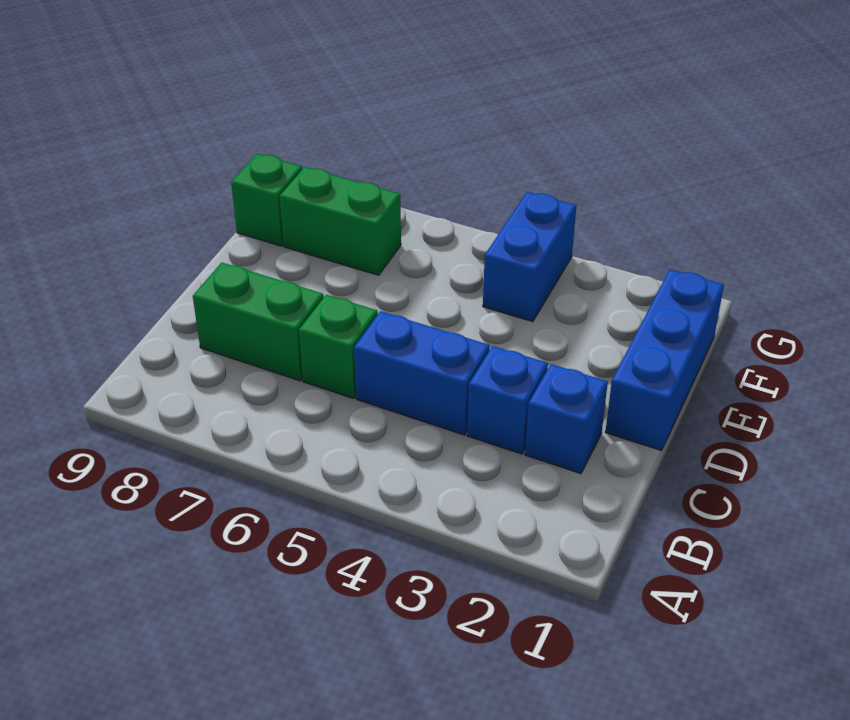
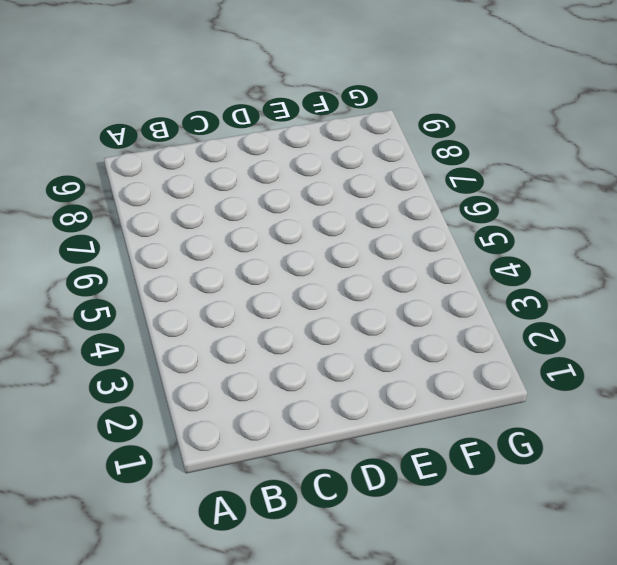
none -> blue brick C2 level 1
none -> blue brick C3 level 1

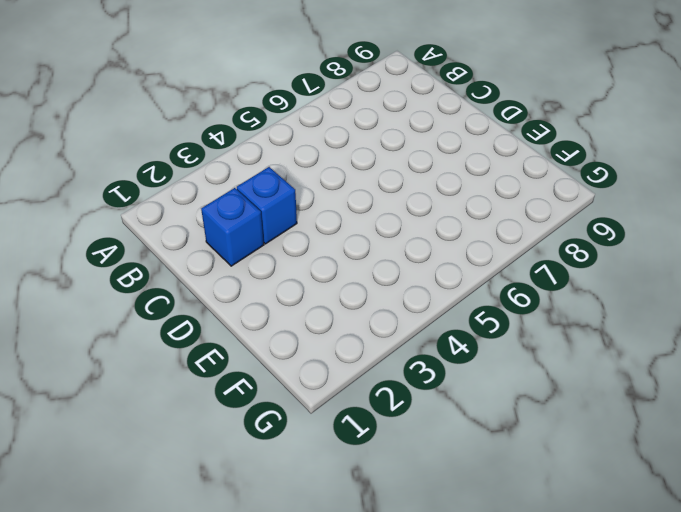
none -> blue brick C4:C5 level 1
none -> green brick C6 level 1

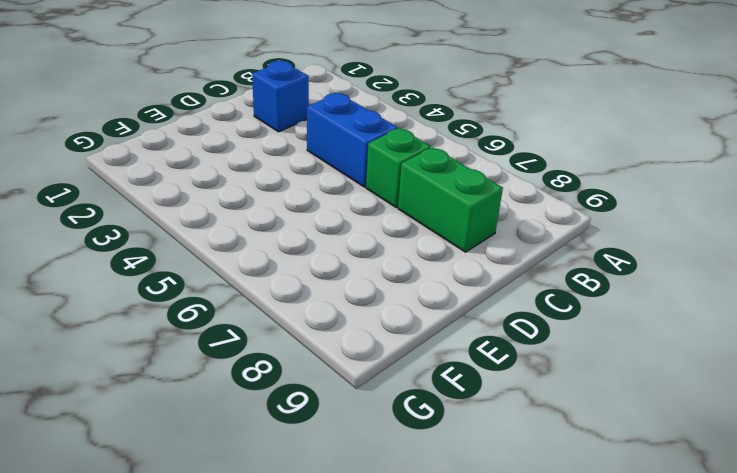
none -> blue brick C3 level 1
none -> blue brick D1:F1 level 1

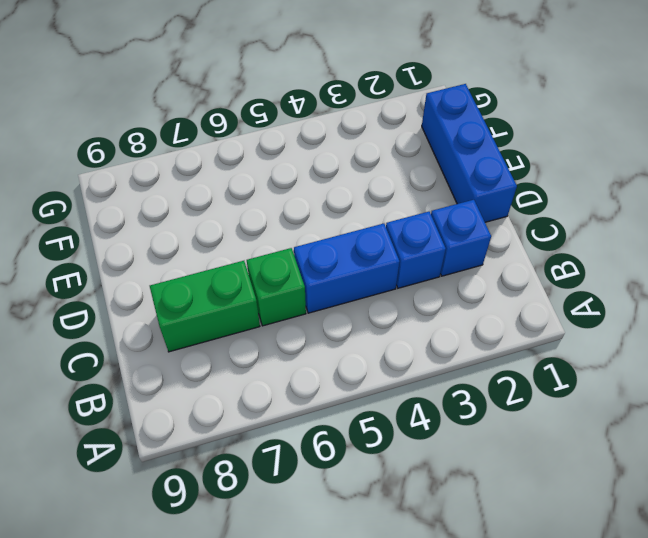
none -> blue brick F4:G4 level 1
none -> green brick F7:F8 level 1

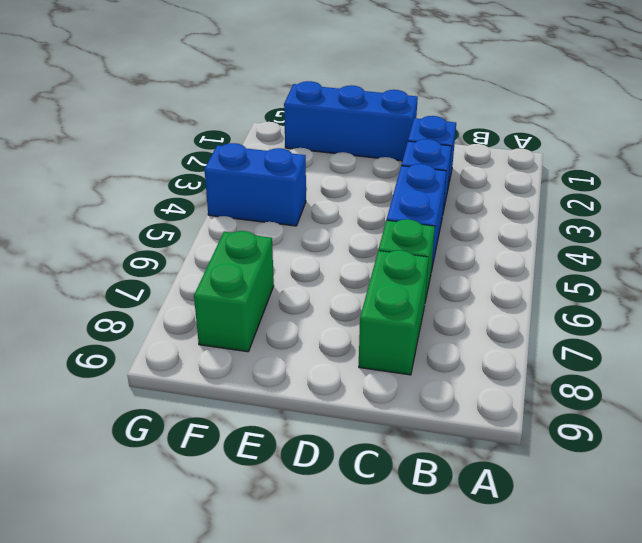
none -> green brick F9 level 1

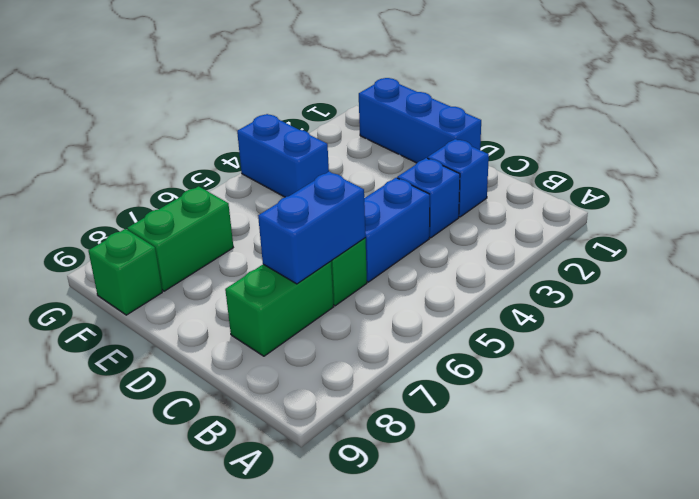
blue brick C6:C7 level 2 -> none

